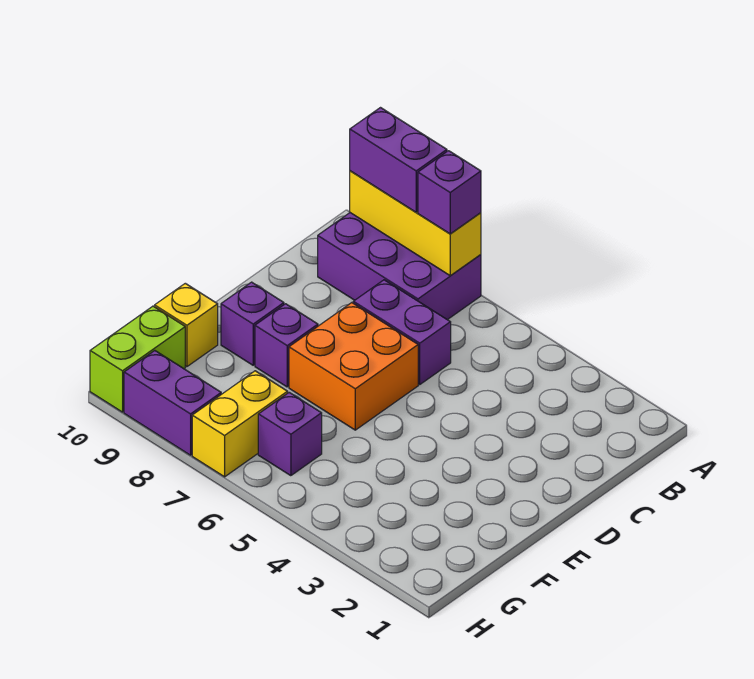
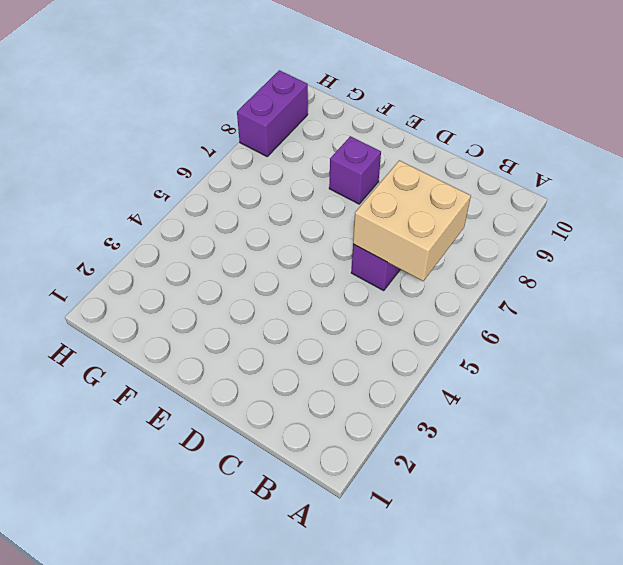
tan brick B6:C7 level 2 -> none
none -> purple brick A7:B9 level 1
none -> orange brick D6:E7 level 1
none -> purple brick E9 level 1

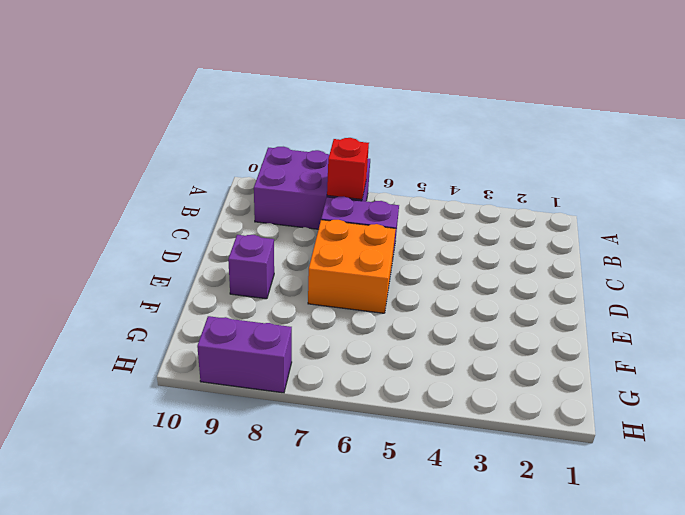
red brick B7 level 2 -> none
none -> purple brick E8 level 1
none -> yellow brick F10 level 1
none -> purple brick G6 level 1

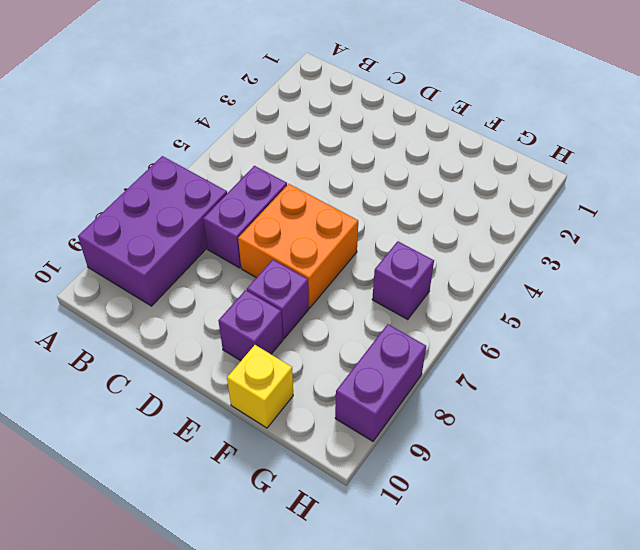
none -> yellow brick G7:H7 level 1
none -> lime brick G10:H10 level 1
none -> yellow brick A7:A9 level 2

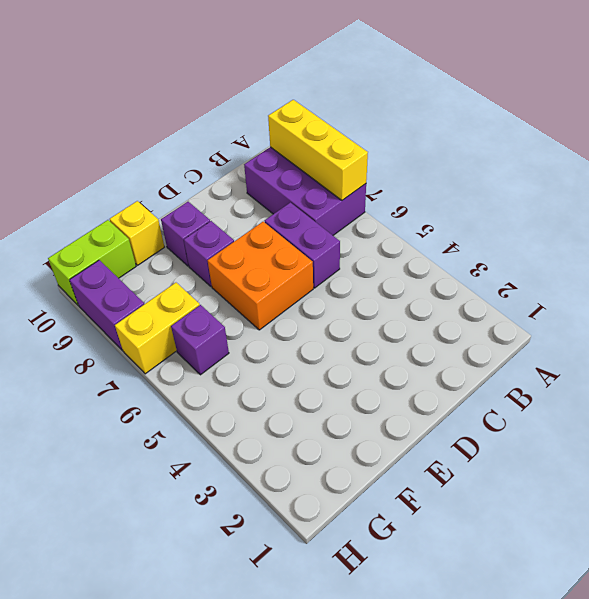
none -> purple brick A7 level 3
none -> purple brick A8:A9 level 3

